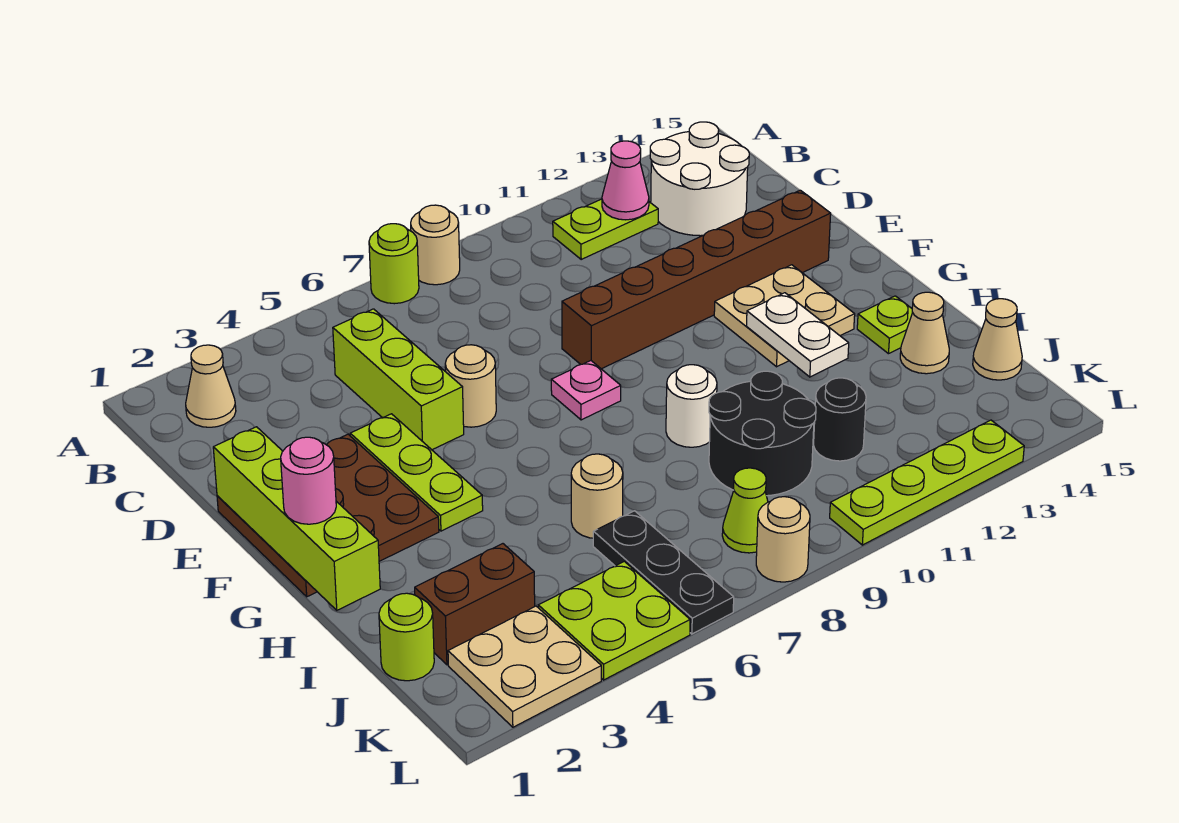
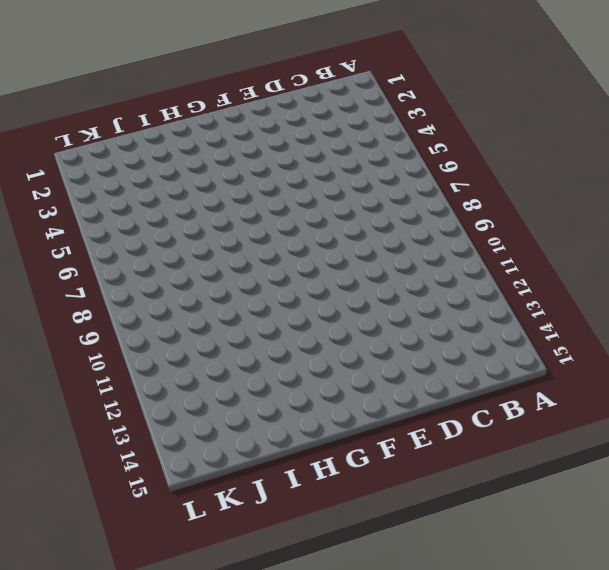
none -> lime round brick A7 level 1
none -> tan round brick A8 level 1
none -> tan cone B2 level 1
none -> lime plate B11:B12 level 1

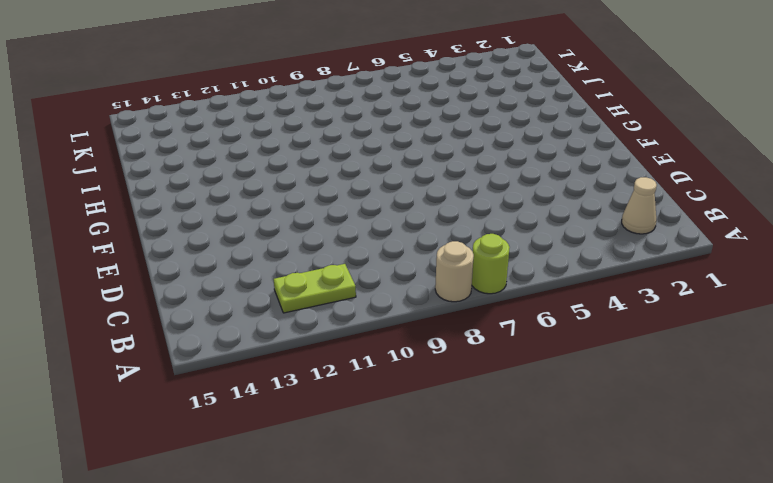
none -> white round brick B13:C14 level 1
none -> lime brick C5:E5 level 1
none -> brown plate E1:G3 level 1
none -> lime plate E4:G4 level 1

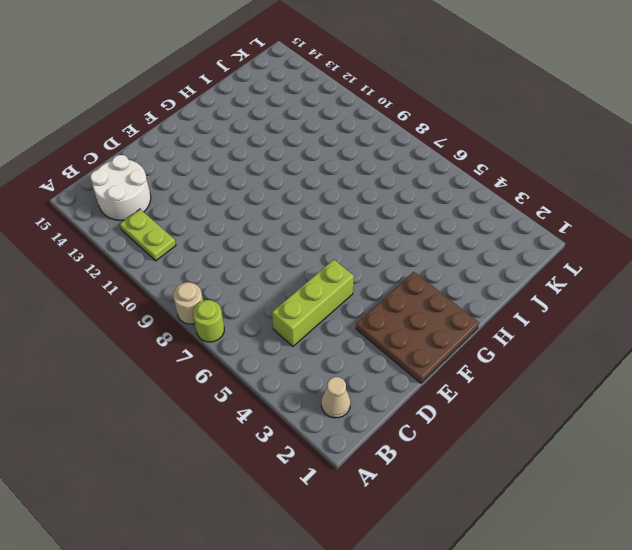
none -> lime plate E4:G4 level 1
none -> tan round brick E6 level 1
none -> brown brick E9:E14 level 1
none -> pink plate F8 level 1

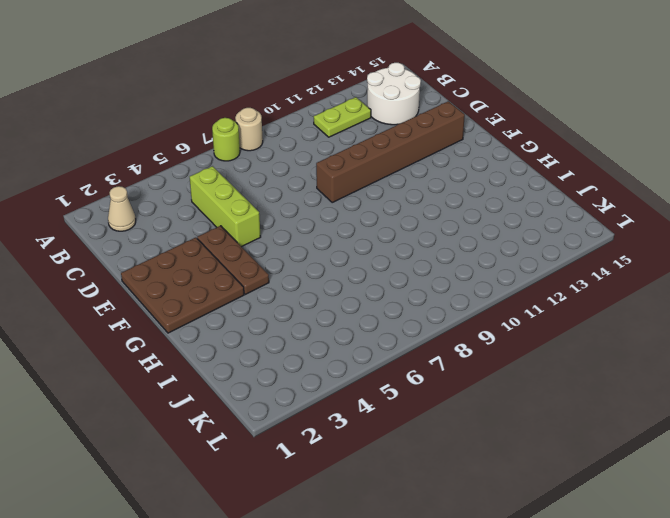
brown plate E4:G4 level 1 -> lime plate E4:G4 level 1
none -> tan round brick E6 level 1
none -> pink plate F8 level 1
none -> tan plate F12:G13 level 1
none -> white round brick H9 level 1

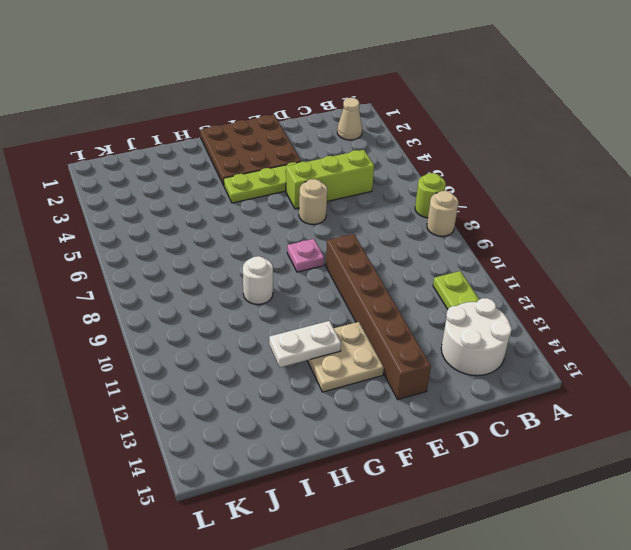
none -> lime plate H14 level 1
none -> tan round brick I6 level 1
none -> black round brick I9:J10 level 1
none -> tan cone I14 level 1

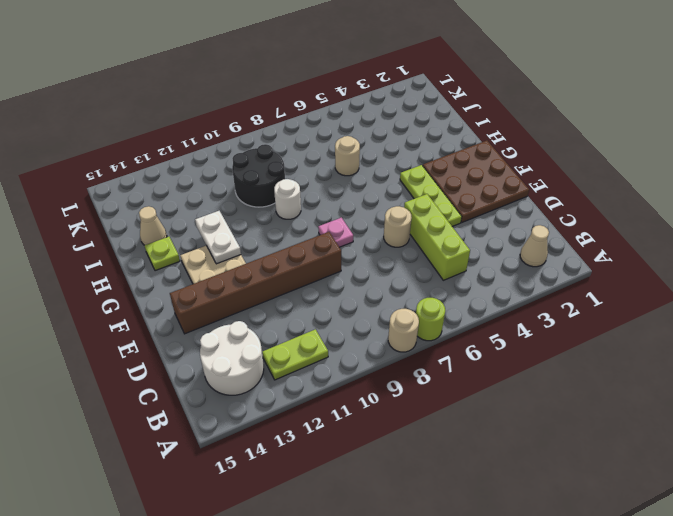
none -> lime round brick J1 level 1
none -> brown brick J2:J3 level 1
none -> black plate J6:L6 level 1
none -> black round brick J11 level 1

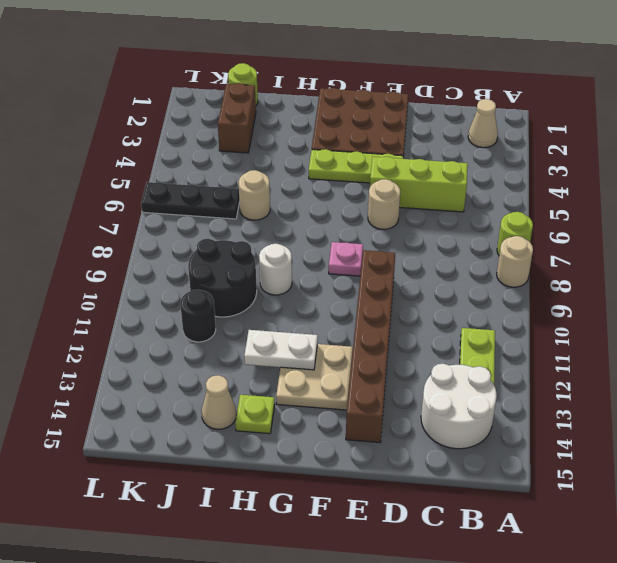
none -> tan cone J15 level 1
none -> tan plate K2:L3 level 1
none -> lime plate K4:L5 level 1
none -> lime cone K8 level 1

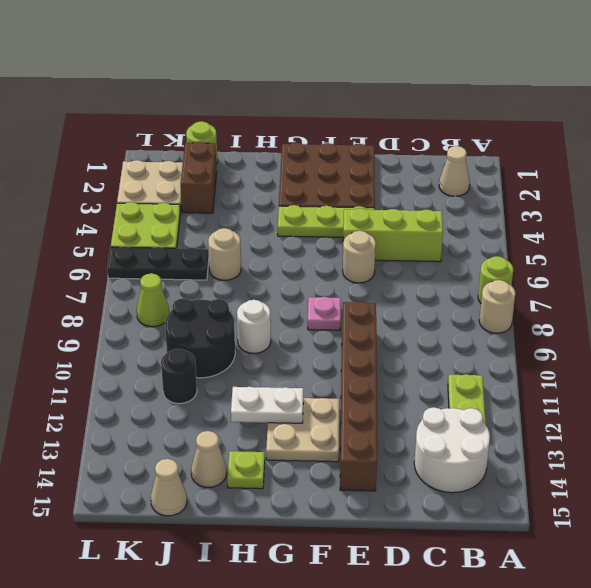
none -> tan round brick L8 level 1
none -> lime plate L10:L13 level 1
none -> pink cone B12 level 2
none -> lime brick E1:H1 level 2

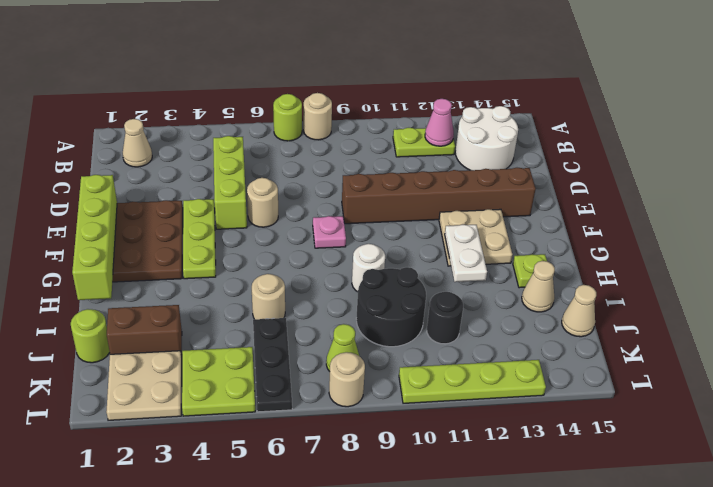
none -> pink round brick G1 level 3

